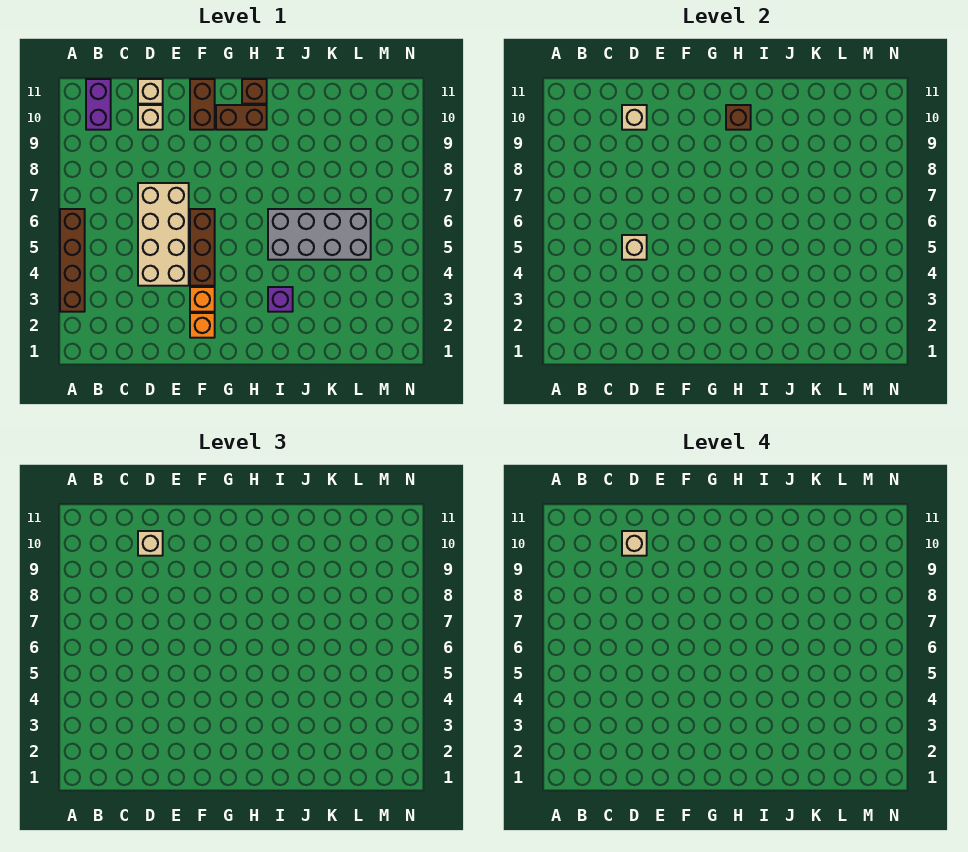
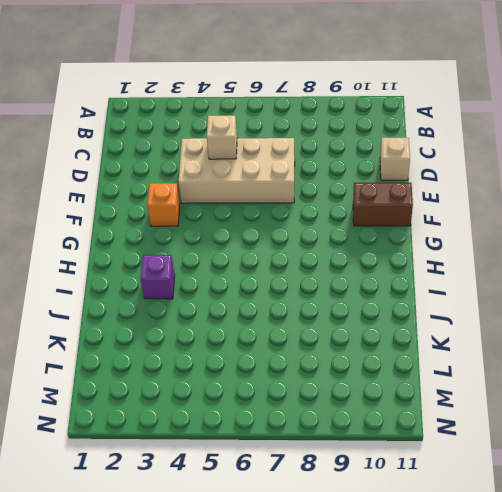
none -> brown brick A3:A6 level 1
none -> purple brick B10:B11 level 1
none -> tan brick D10 level 1

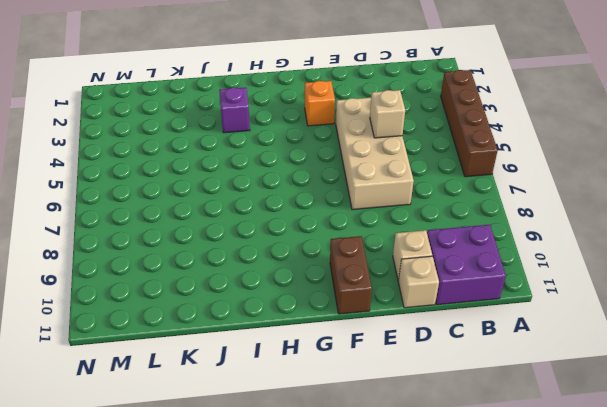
purple brick B10:C11 level 1 -> purple brick B10:B11 level 1
none -> orange brick F2 level 1
none -> brown brick F4:F6 level 1
none -> brown brick G10:H10 level 1

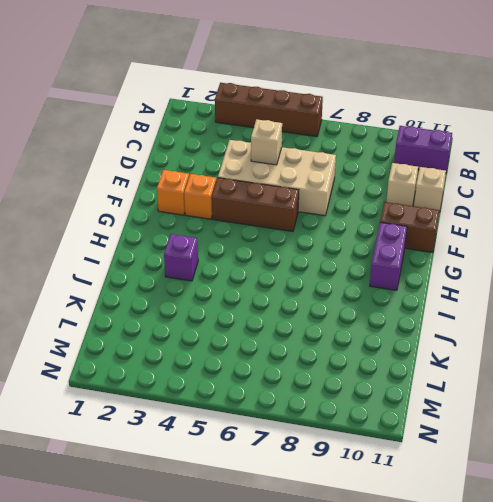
purple brick G10:H10 level 1 -> brown brick G10:H10 level 1
none -> brown brick H11 level 1
none -> grey brick I5:L6 level 1
none -> tan brick D10 level 2

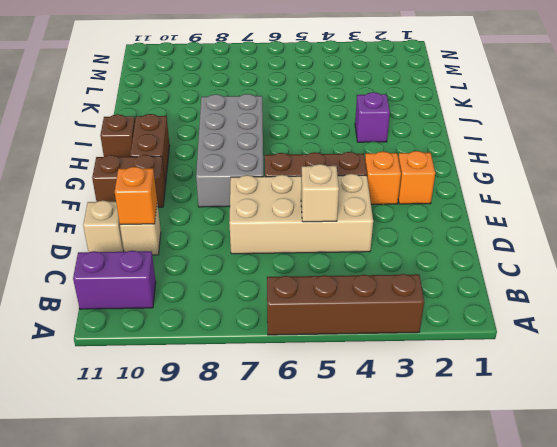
orange brick D10 level 2 -> tan brick D10 level 2
grey brick F7:I8 level 1 -> grey brick I5:L6 level 1
none -> brown brick H10 level 2
none -> tan brick D10 level 3
none -> tan brick D10 level 4

